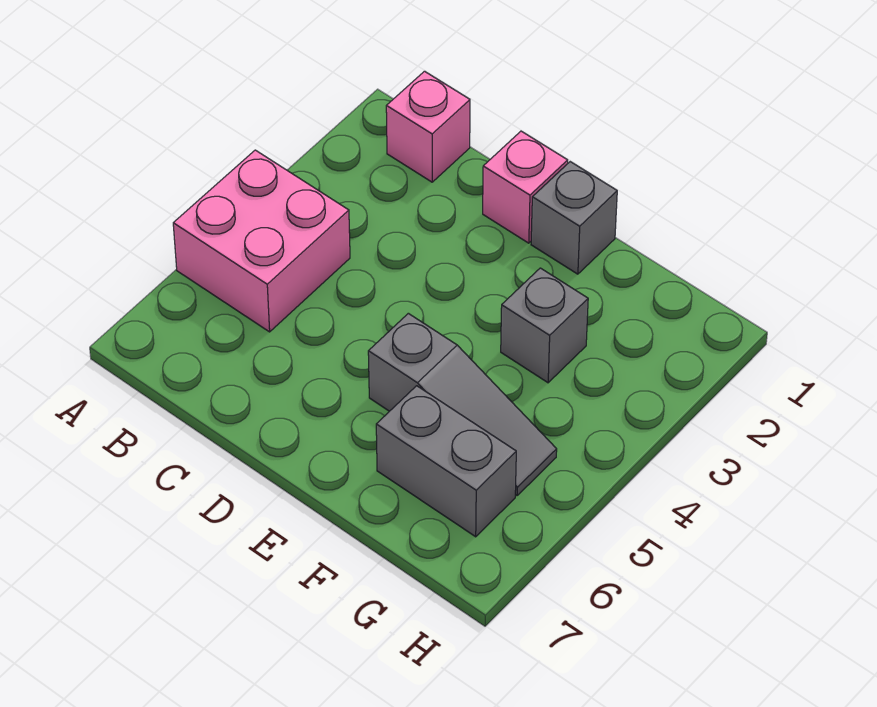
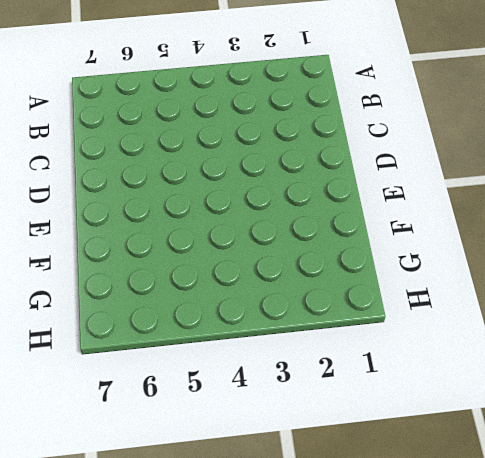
none -> pink brick A4:B5 level 1
none -> pink brick B1 level 1

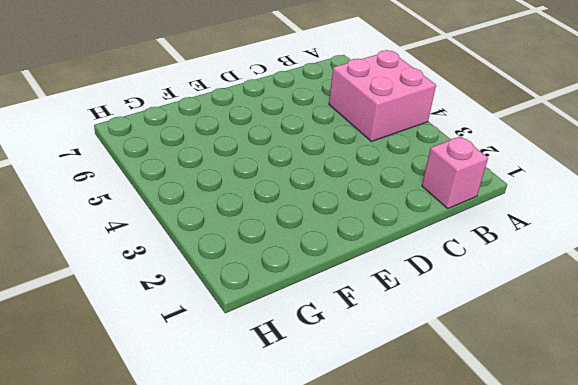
none -> pink brick D1 level 1
none -> grey brick E1 level 1

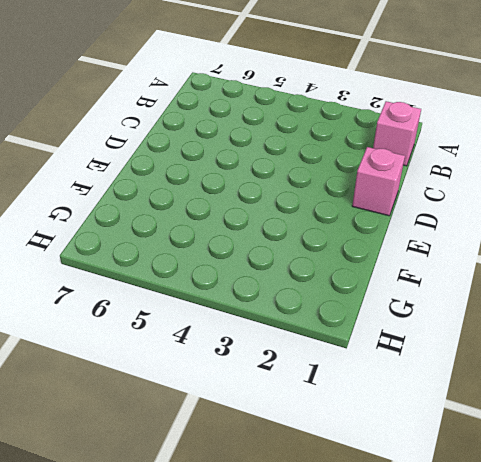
none -> pink brick A4:B5 level 1
none -> grey brick E1 level 1

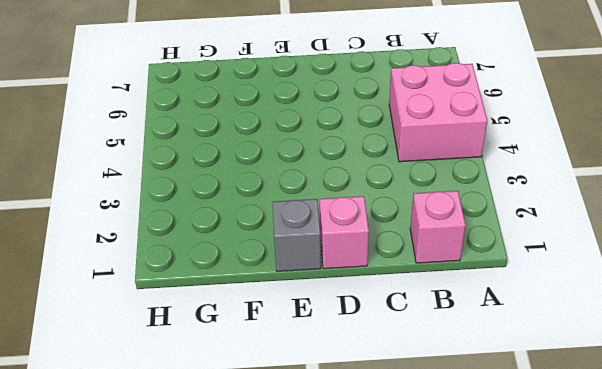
none -> grey slope E5:G5 level 1 top E
none -> grey brick F3 level 1

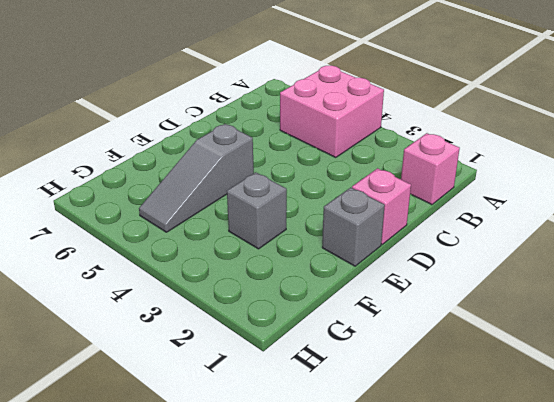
none -> grey brick F6:G6 level 1

